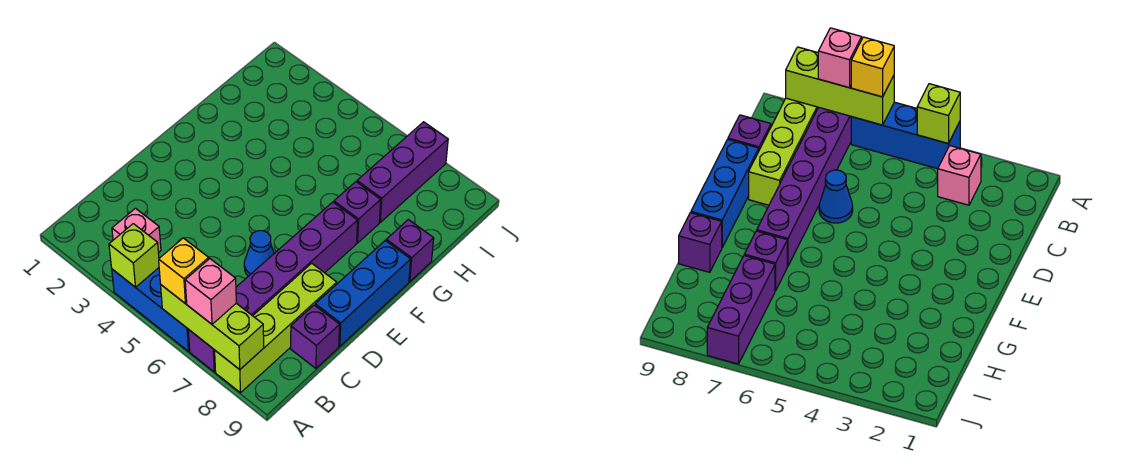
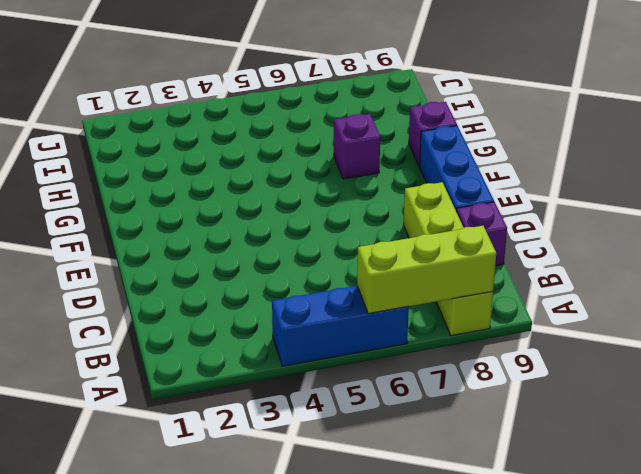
none -> purple brick A7:F7 level 1
none -> pink brick B3 level 1
none -> blue cone D6 level 1

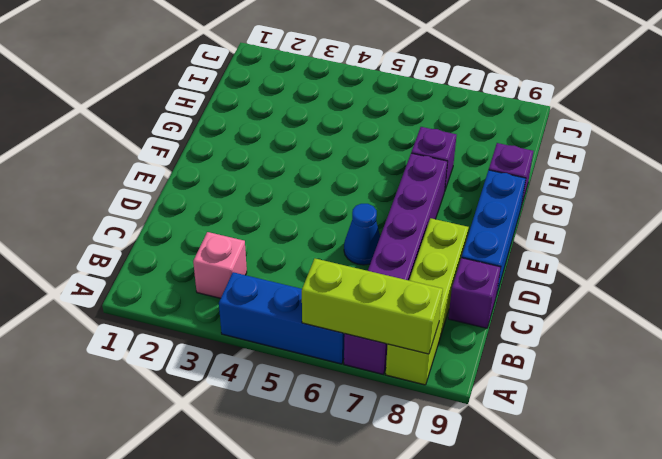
none -> purple brick H7:J7 level 1
none -> lime brick A4 level 2
none -> yellow brick A6 level 3

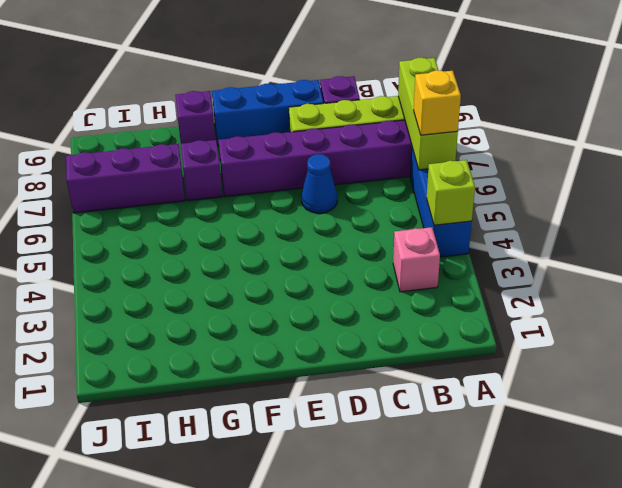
none -> pink brick A7 level 3

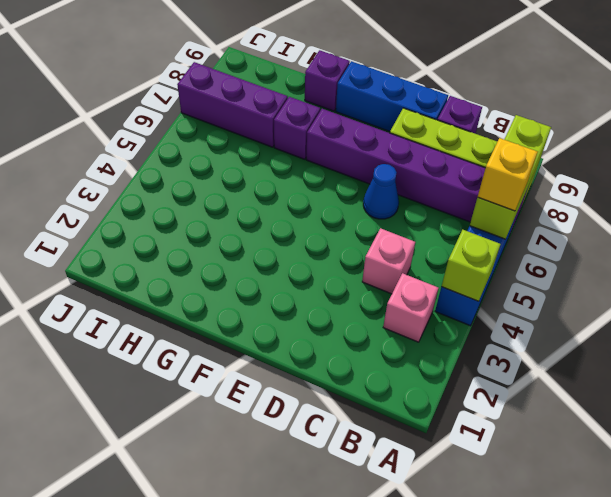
pink brick C4 level 1 -> pink brick A7 level 3

